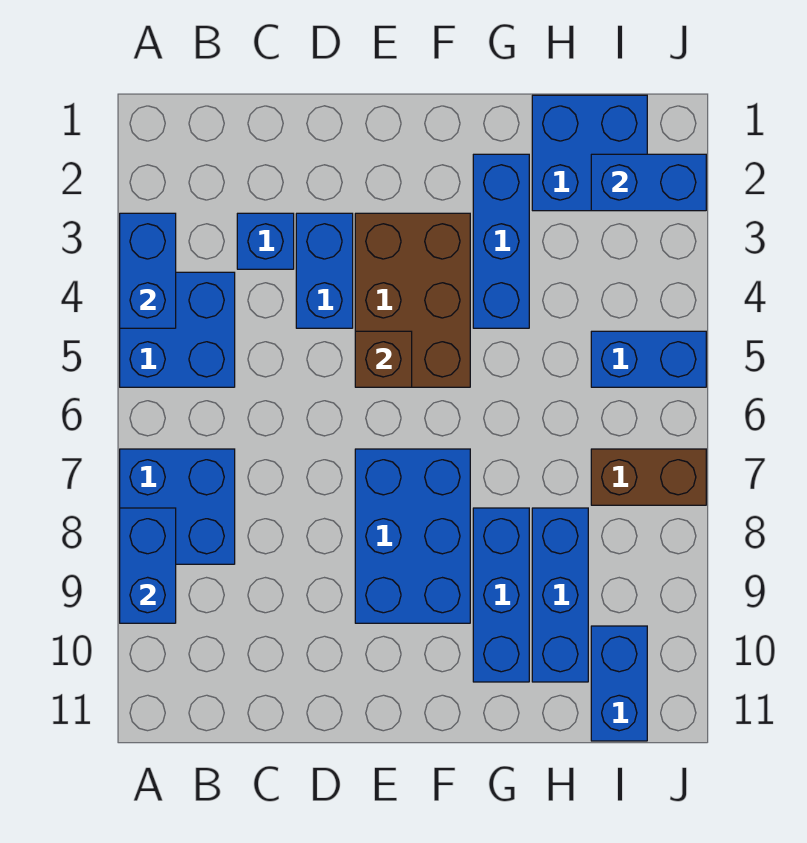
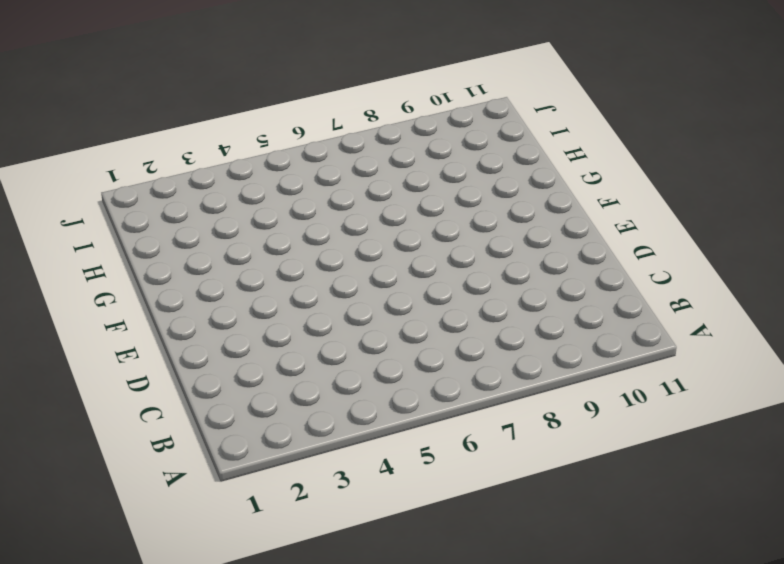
none -> blue brick A4:B5 level 1
none -> blue brick A7:B8 level 1
none -> blue brick C3 level 1

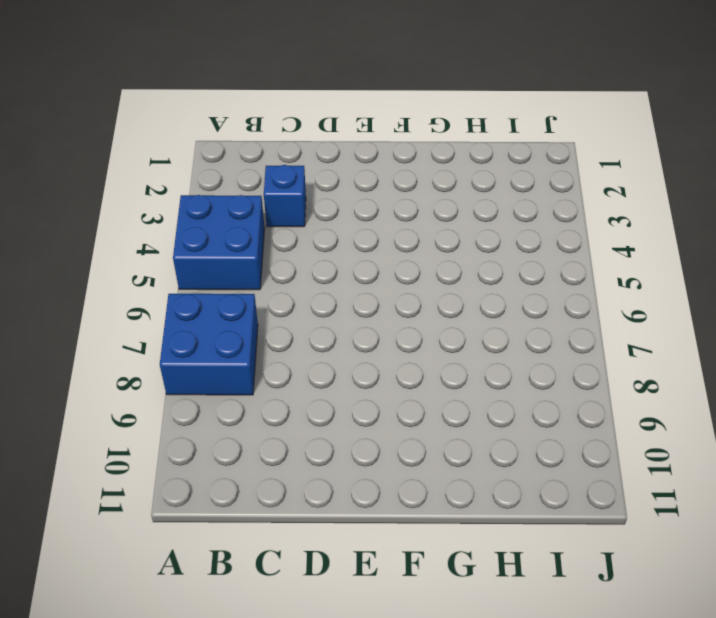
none -> blue brick D3:D4 level 1
none -> brown brick E3:F5 level 1
none -> blue brick E7:F9 level 1

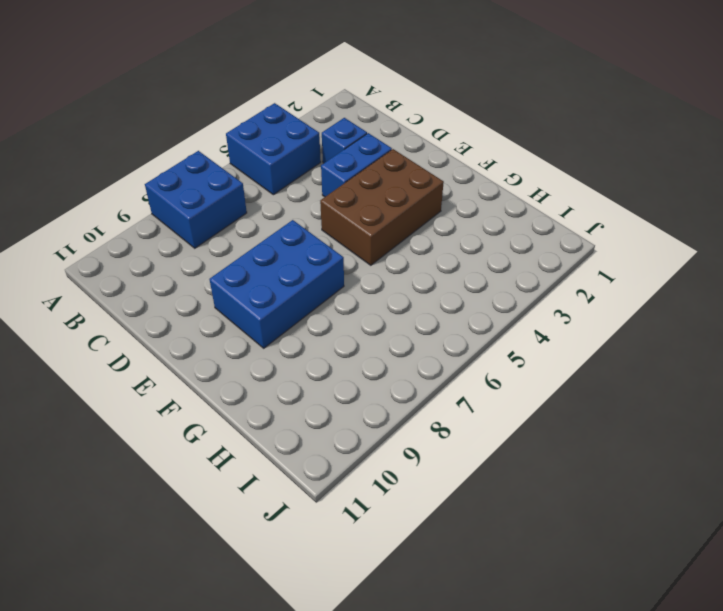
none -> blue brick G2:G4 level 1
none -> blue brick G8:G10 level 1
none -> blue brick H1:I2 level 1

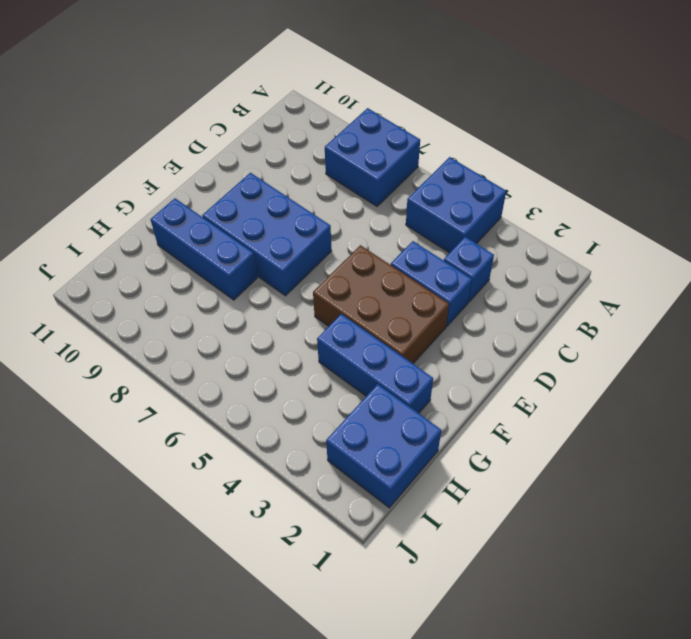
none -> blue brick H8:H10 level 1
none -> blue brick I5:J5 level 1
none -> brown brick I7:J7 level 1

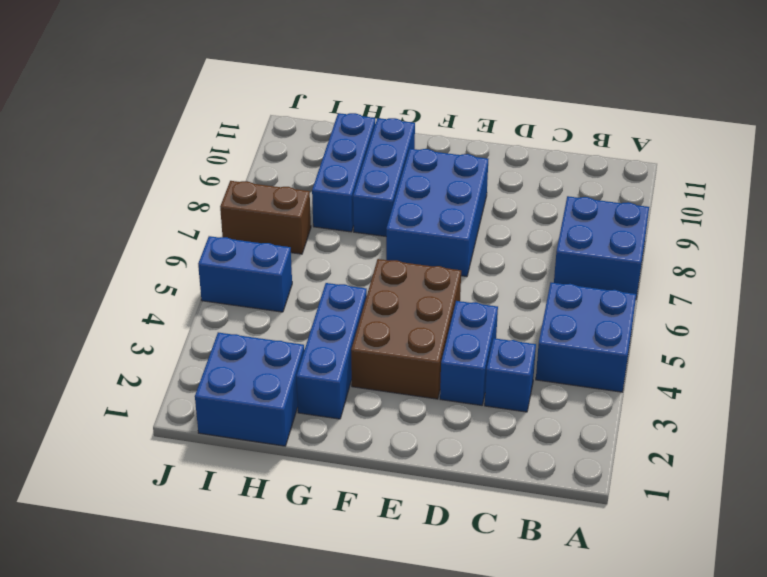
none -> blue brick I10:I11 level 1
none -> blue brick A3:A4 level 2
none -> blue brick A8:A9 level 2

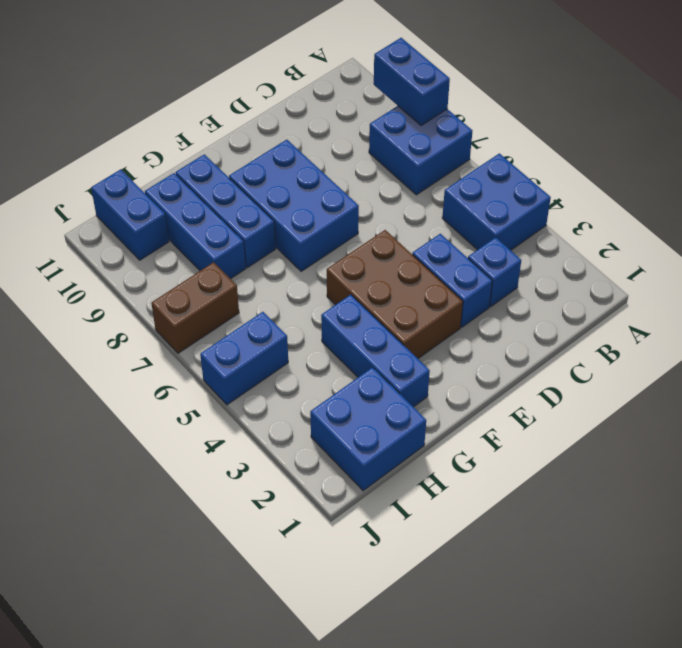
none -> blue brick A3:A4 level 2
none -> brown brick E5 level 2
none -> blue brick I2:J2 level 2

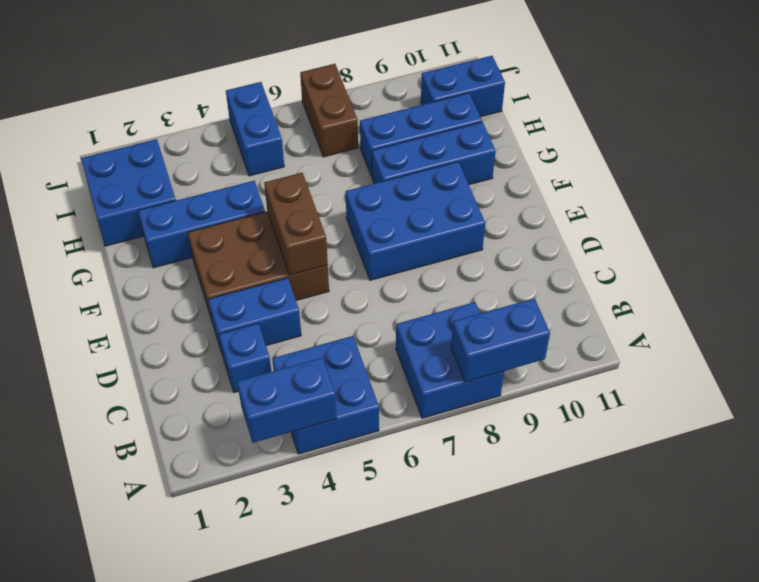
brown brick E5:F5 level 2 -> brown brick E5 level 2
none -> blue brick I2:J2 level 2

